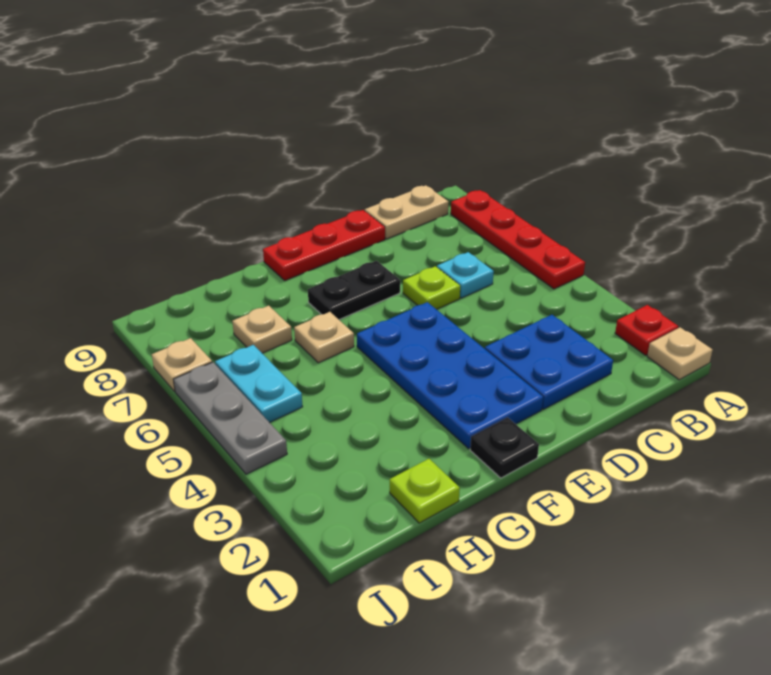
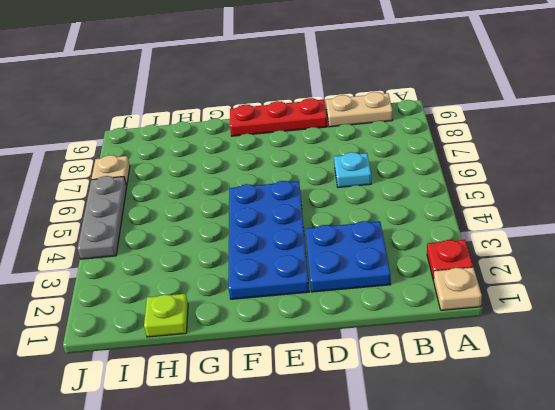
none -> red plate A5:A8 level 1
none -> lime plate D6 level 1
none -> black plate E7:F7 level 1

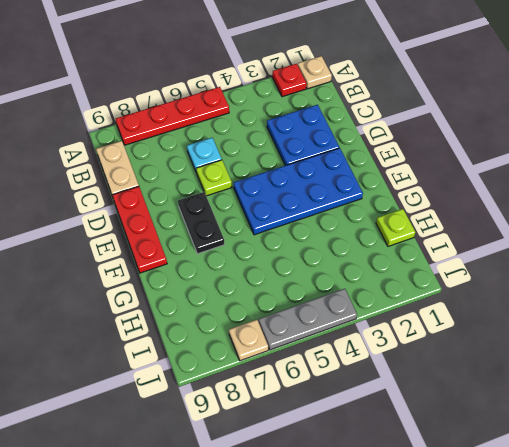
none -> black plate F1 level 1
none -> tan plate G6 level 1
none -> tan plate H7 level 1

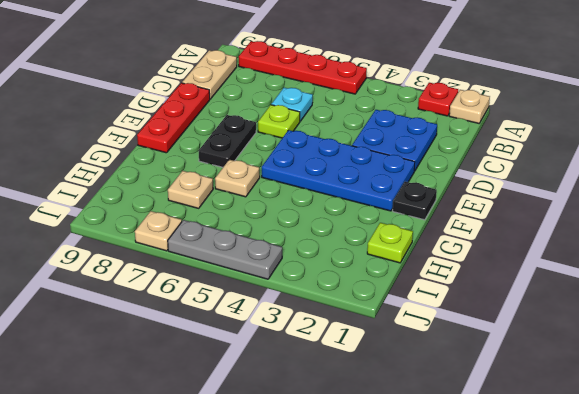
none -> cyan plate I5:I6 level 1

